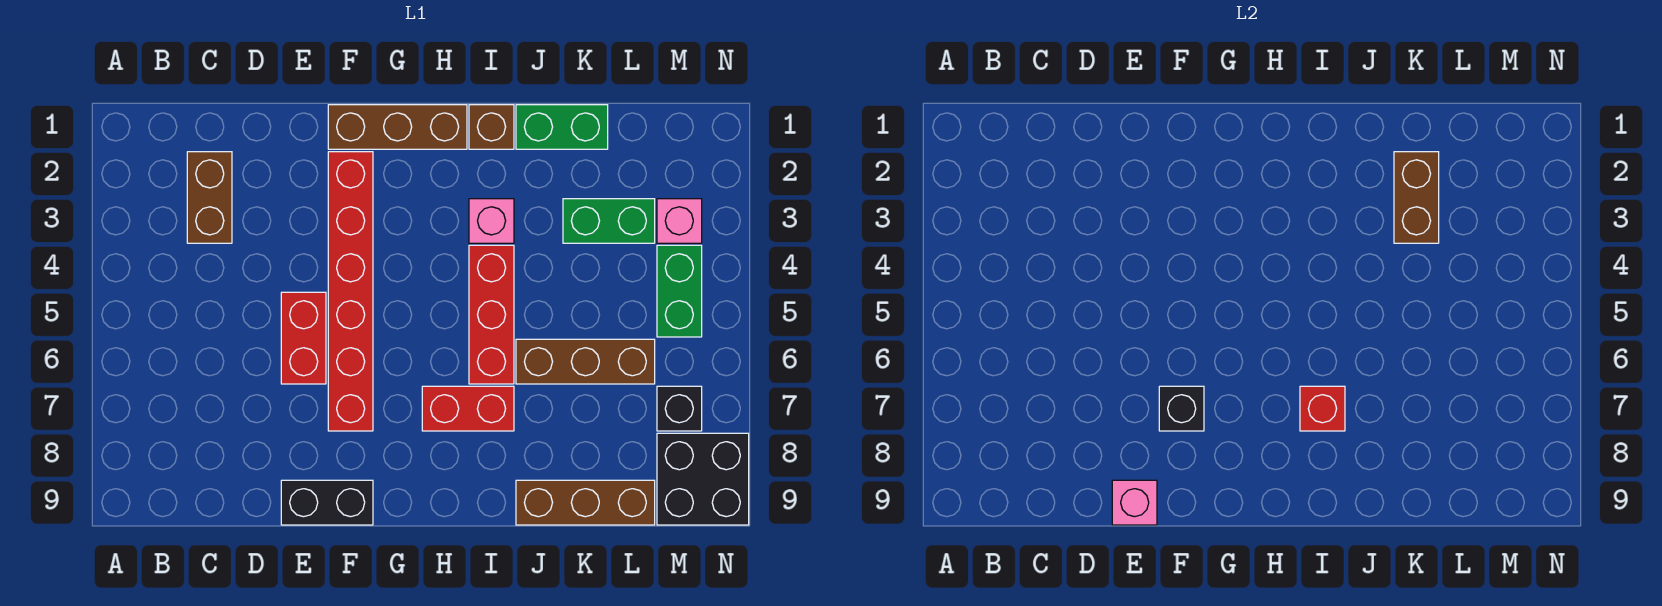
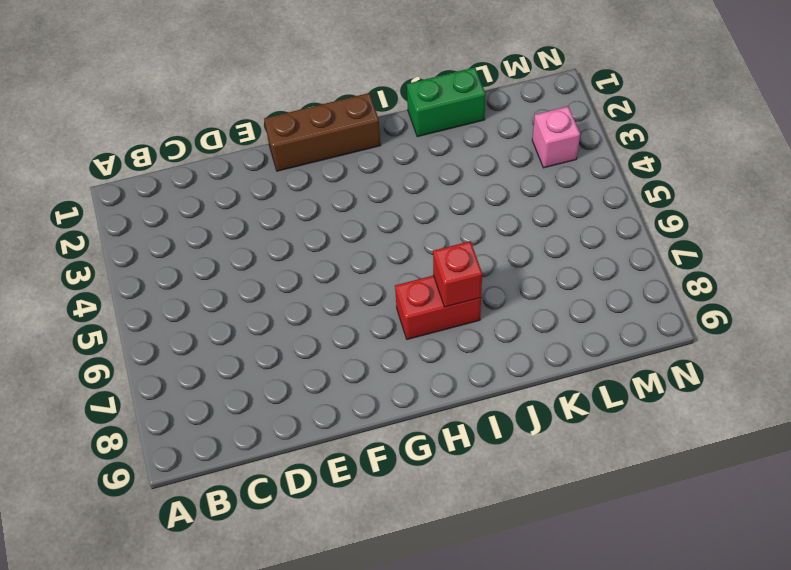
none -> brown brick C2:C3 level 1
none -> red brick E5:E6 level 1
none -> black brick E9:F9 level 1

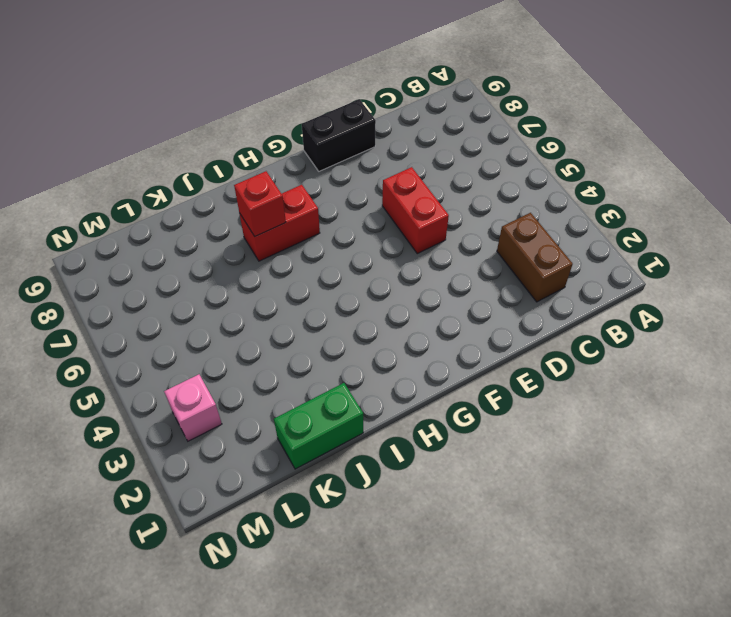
none -> brown brick F1:H1 level 1
none -> red brick F2:F7 level 1
none -> brown brick I1 level 1

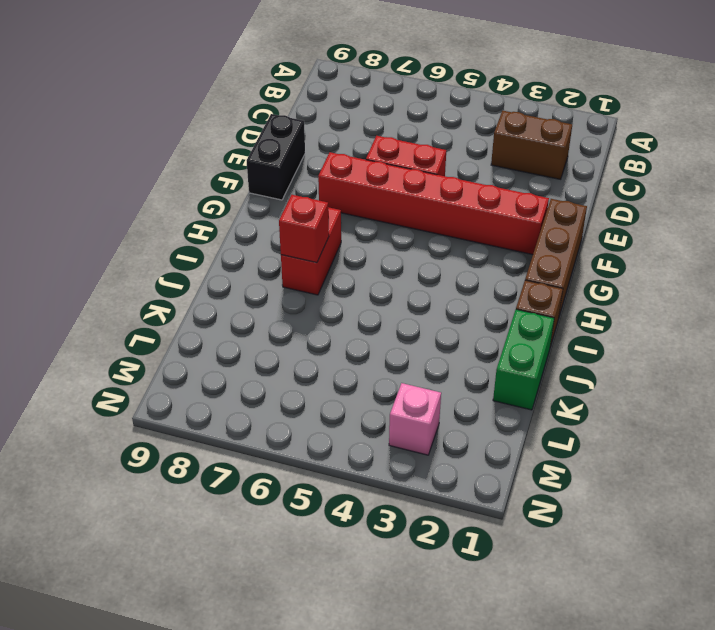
none -> pink brick I3 level 1
none -> red brick I4:I6 level 1
none -> brown brick J6:L6 level 1

